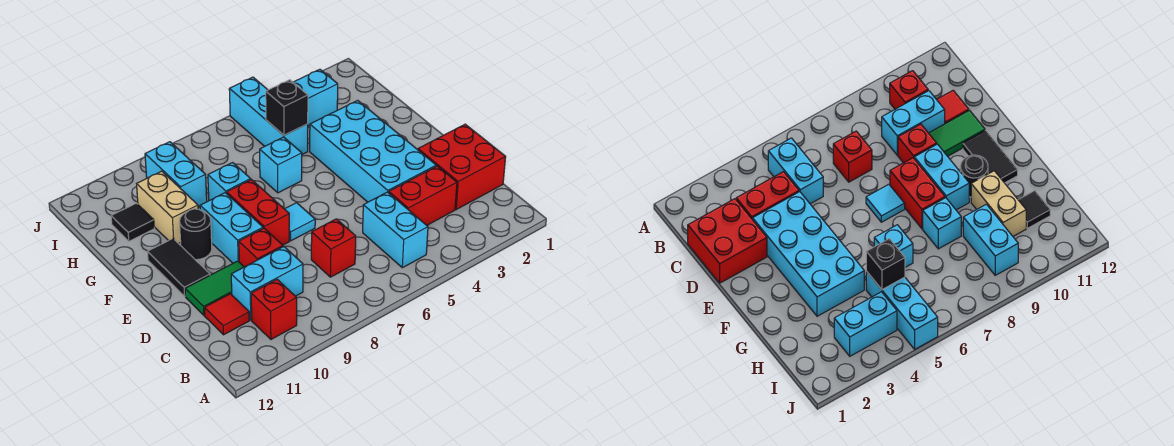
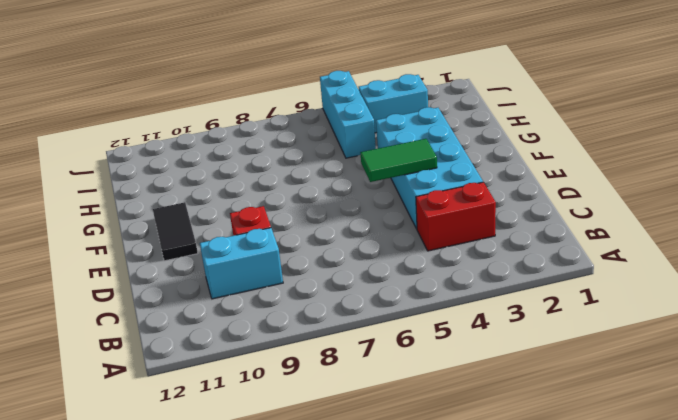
green tile E4:E5 level 2 -> green tile D10:D11 level 1
none -> cyan brick B5:C5 level 1
none -> red brick B10 level 1
none -> red brick C1:D2 level 1

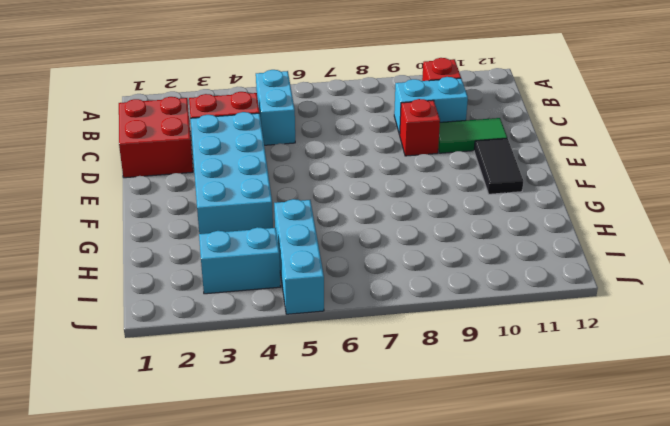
none -> red brick C7 level 1
none -> red tile C11 level 1
none -> cyan tile E7 level 1

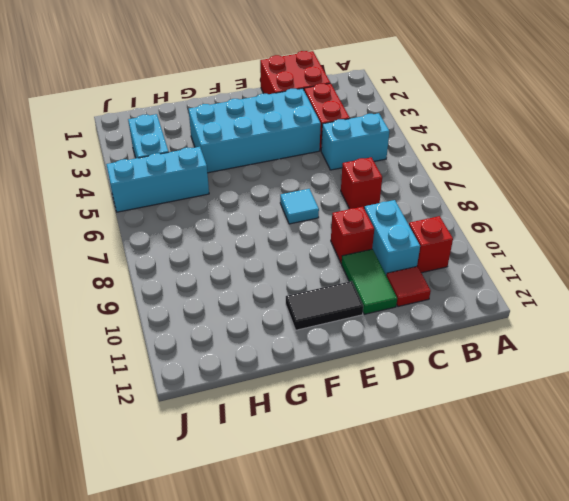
none -> red brick E8:F8 level 1
none -> cyan brick E9:F9 level 1
none -> black round brick F10 level 1

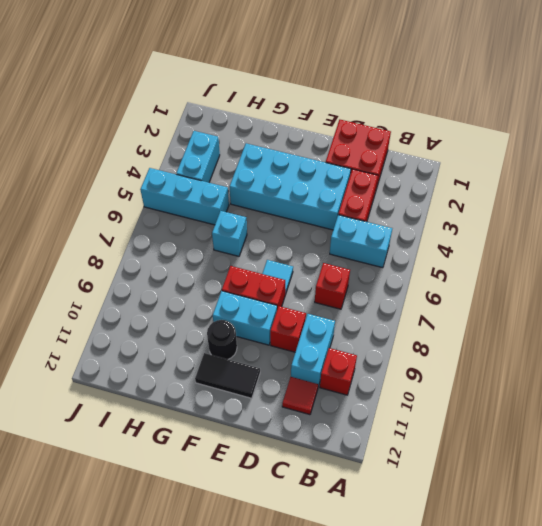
none -> green tile D10:D11 level 1
none -> cyan brick G8 level 1
none -> tan brick G10:H10 level 1

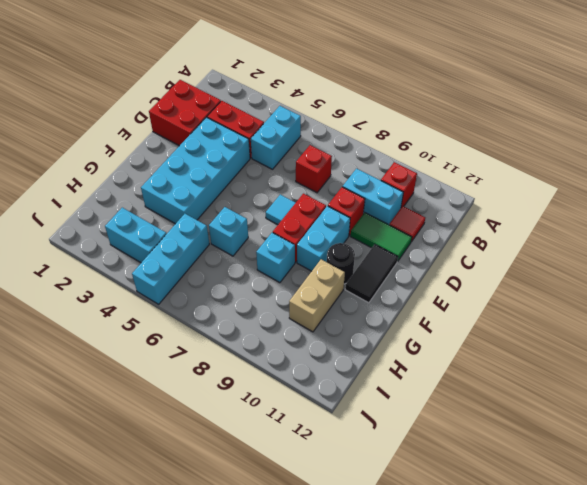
none -> cyan brick H9:I9 level 1
none -> black tile H11 level 1
none -> black brick H5 level 2

